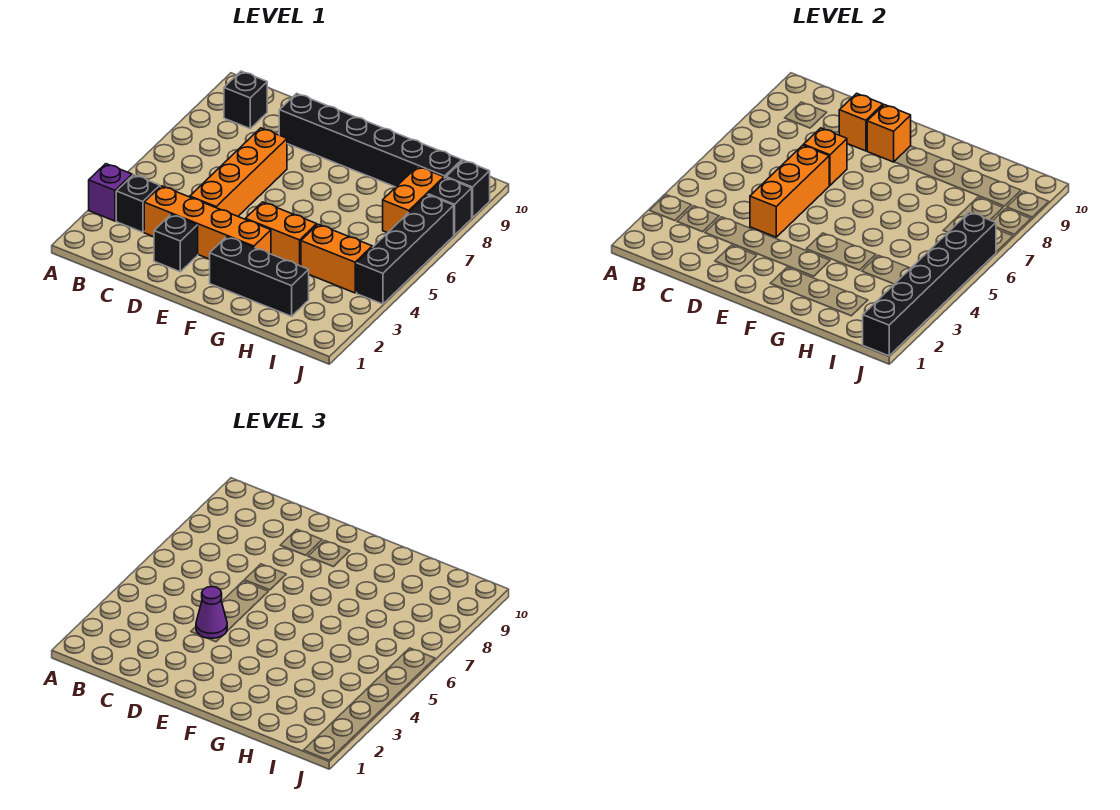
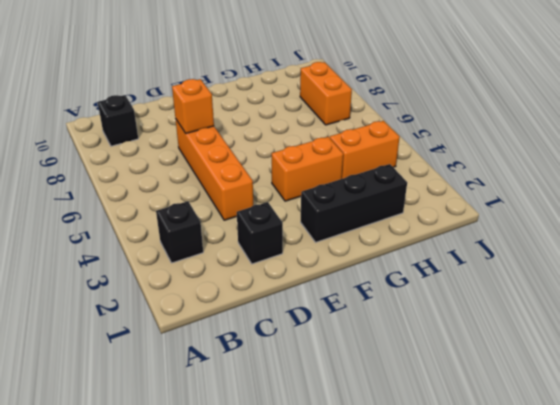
none -> purple brick A3 level 1
none -> orange brick C3:F3 level 1
none -> black brick D9:I9 level 1

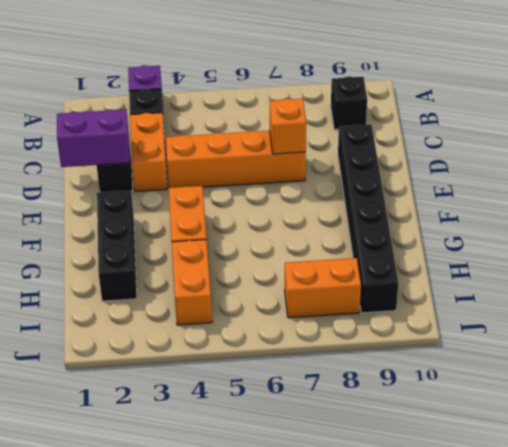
orange brick C3:D3 level 1 -> orange brick C3:F3 level 1
purple brick D1:D2 level 2 -> none
none -> black brick J4:J7 level 1
none -> black brick J8 level 1
none -> black brick J9 level 1

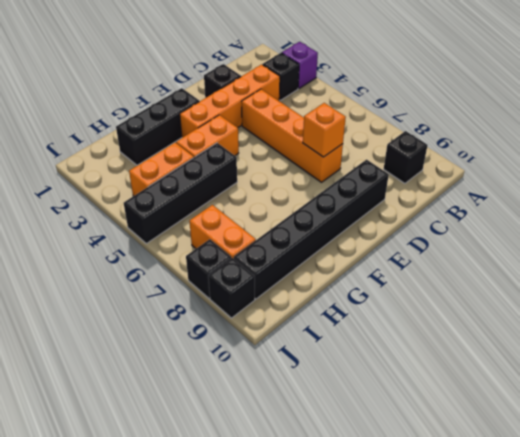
black brick G5:J5 level 1 -> black brick J4:J7 level 1
none -> orange brick D4:D6 level 2
none -> orange brick D9 level 2
none -> orange brick E9 level 2

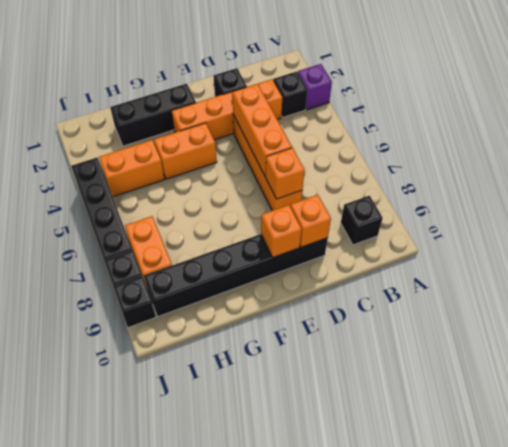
none -> black brick J1:J6 level 2
none -> purple cone D4 level 3

